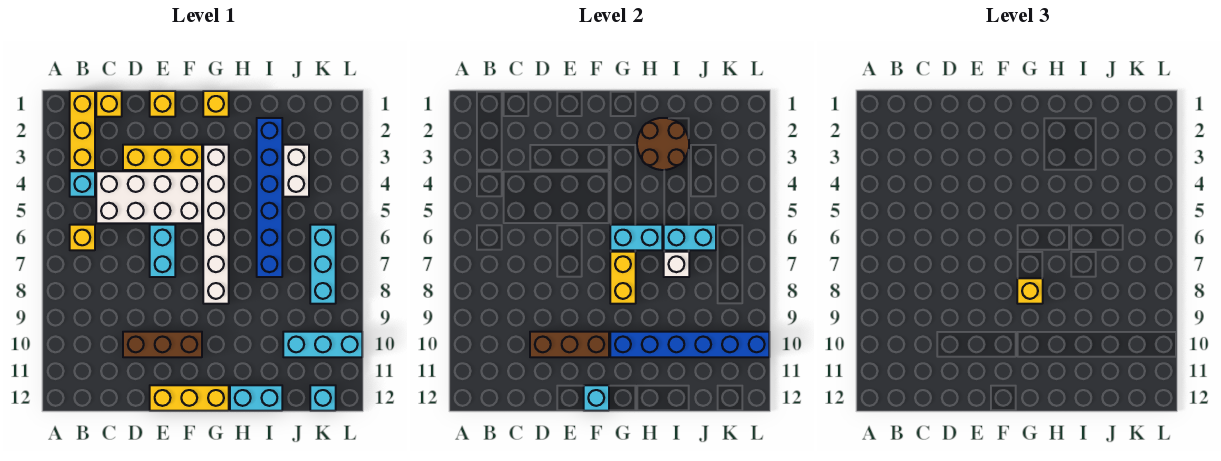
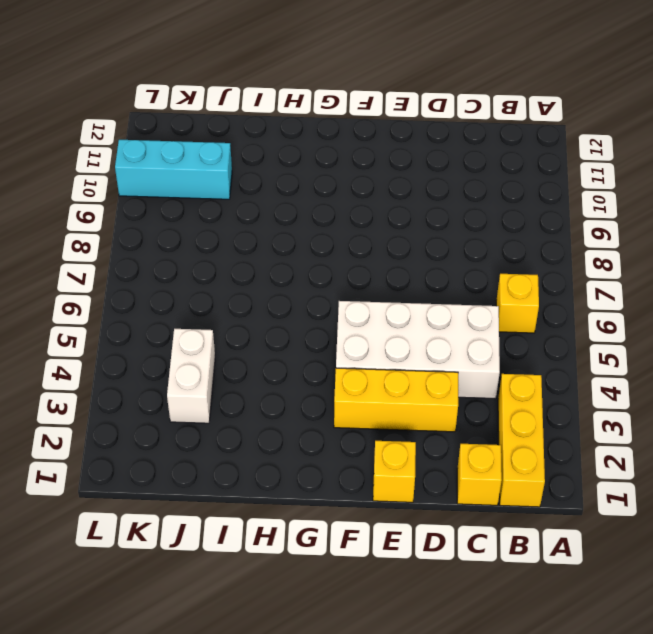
none -> cyan brick B4 level 1
none -> brown brick D10:F10 level 1
none -> cyan brick E6:E7 level 1

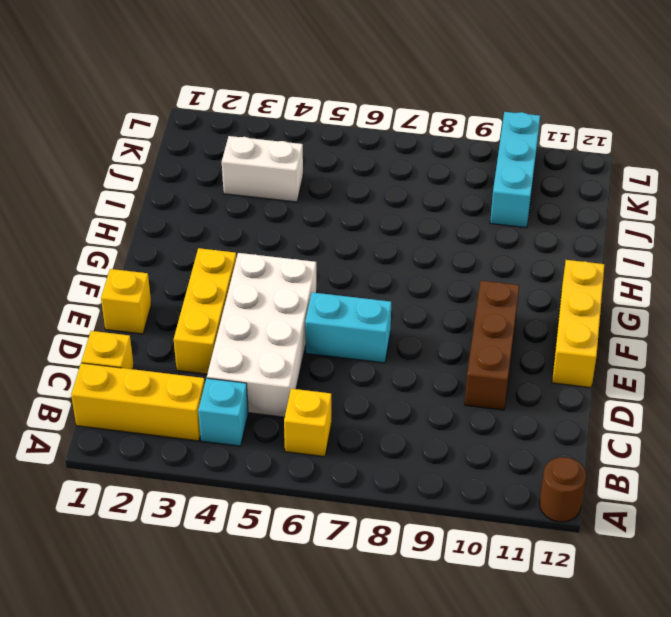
brown round brick A12 level 1 -> none
none -> yellow brick G1 level 1
none -> white brick G3:G8 level 1
none -> cyan brick H12:I12 level 1

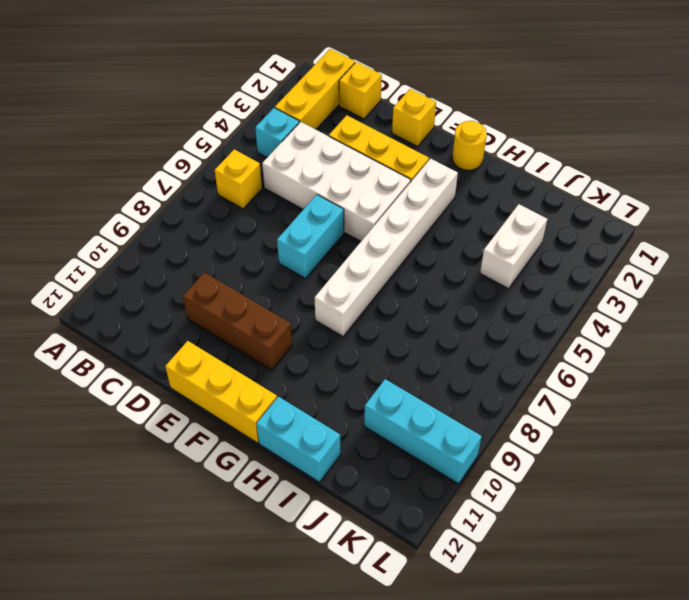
yellow round brick G1 level 1 -> yellow brick G1 level 1
none -> blue brick I2:I7 level 1
none -> cyan brick K6:K8 level 1
none -> cyan brick K12 level 1

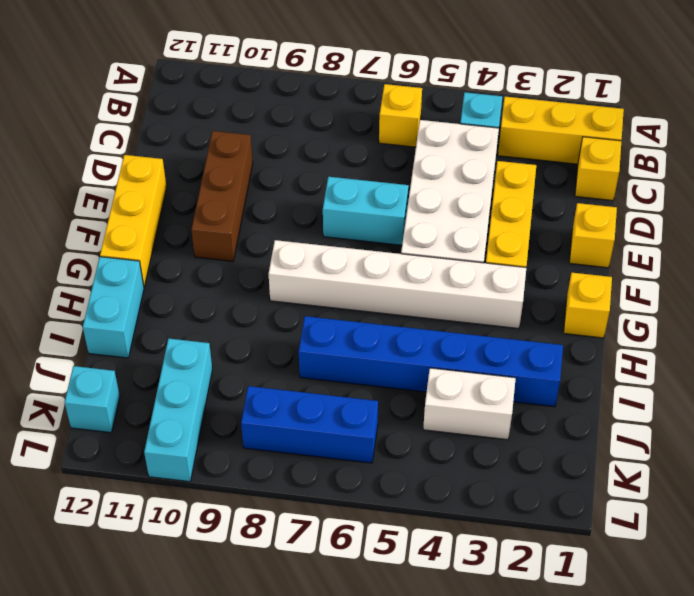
blue brick K6:K8 level 1 -> cyan brick K6:K8 level 1
none -> brown brick D10:F10 level 2
none -> cyan brick F12 level 2
none -> cyan brick G6:H6 level 2

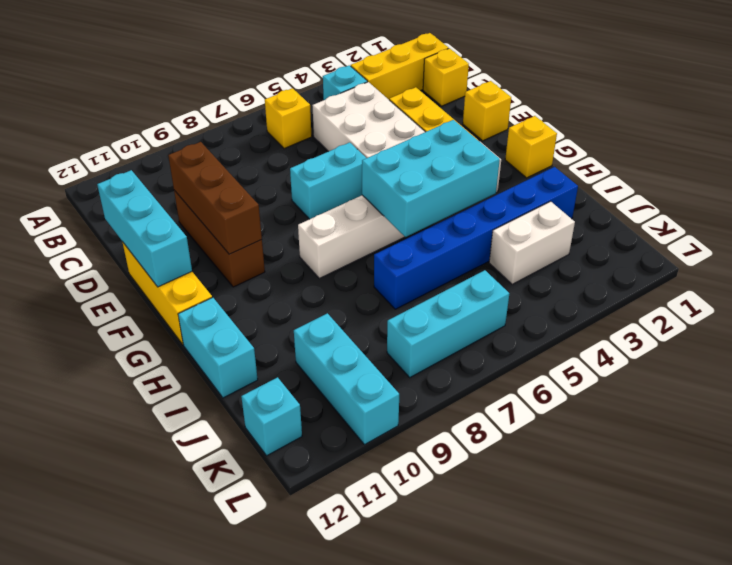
cyan brick D12:F12 level 2 -> cyan brick F12 level 2
cyan brick G4:H6 level 2 -> cyan brick G6:H6 level 2
none -> yellow brick G7:G8 level 2
none -> blue brick G10:L10 level 2
none -> brown round brick H2:I3 level 2

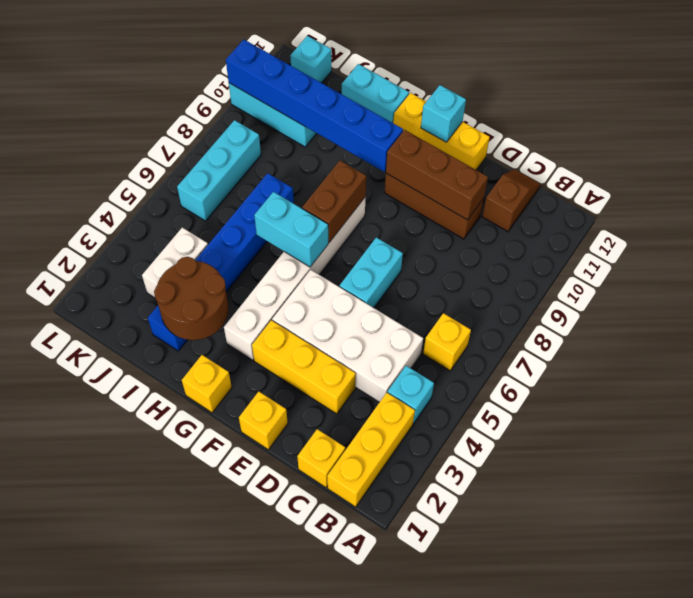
brown slope C11:C12 level 1 top 11 -> none
brown brick G7:G8 level 2 -> yellow brick G7:G8 level 2
none -> cyan brick I6:J6 level 2
none -> white brick I7 level 2
none -> yellow brick G8 level 3

